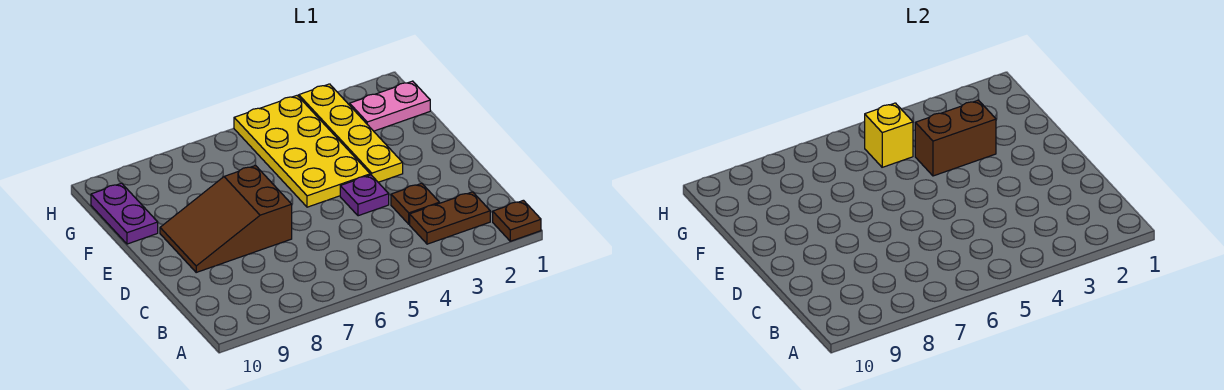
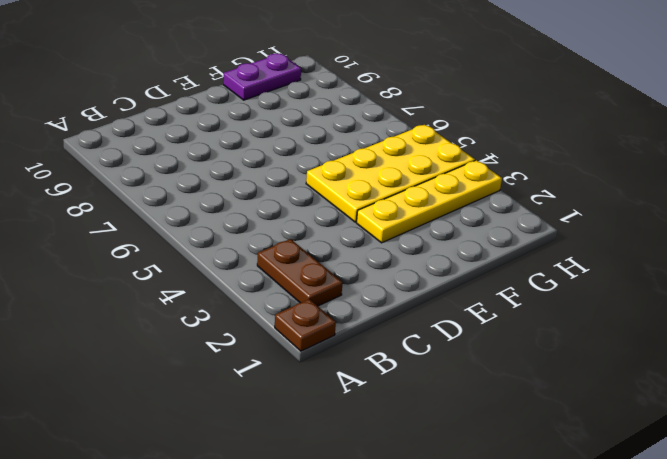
none -> brown plate C3 level 1
none -> purple plate D4 level 1

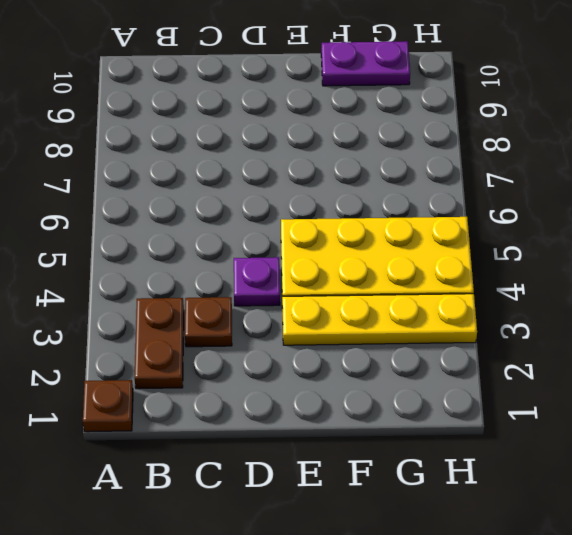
none -> brown slope D7:E9 level 1 top 7
none -> pink plate G1:G2 level 1

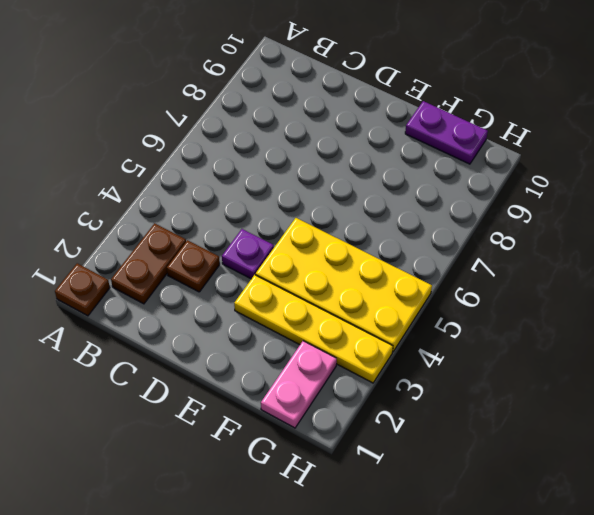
none -> brown slope D7:E9 level 1 top 7
none -> brown brick F3:F4 level 2

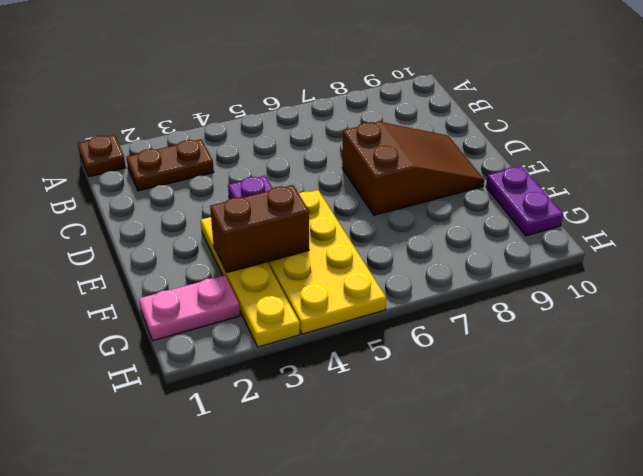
none -> brown plate C3 level 1
none -> yellow brick G5 level 2

